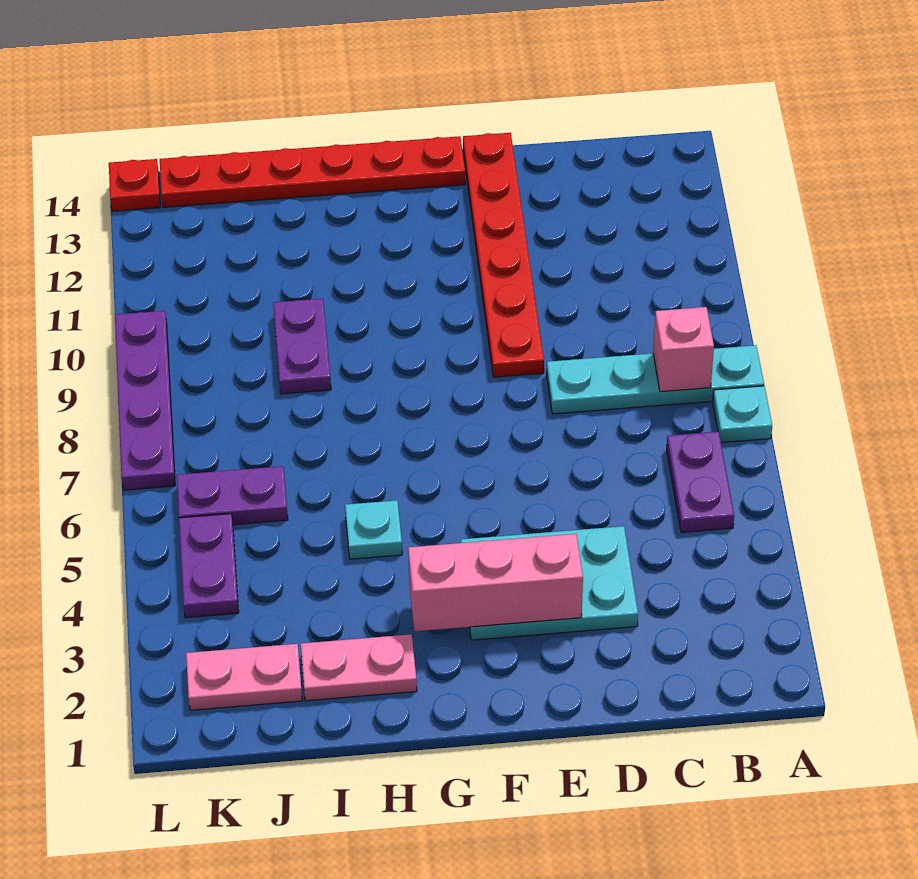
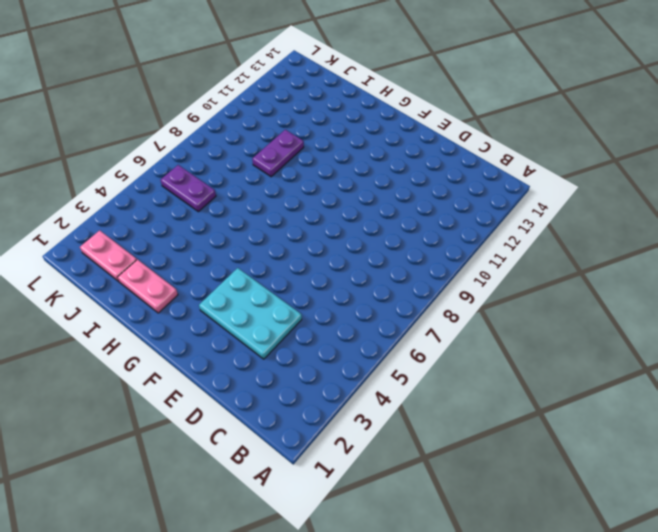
none -> cyan plate A7 level 1
none -> cyan plate A8:D8 level 1
none -> purple plate B5:B6 level 1

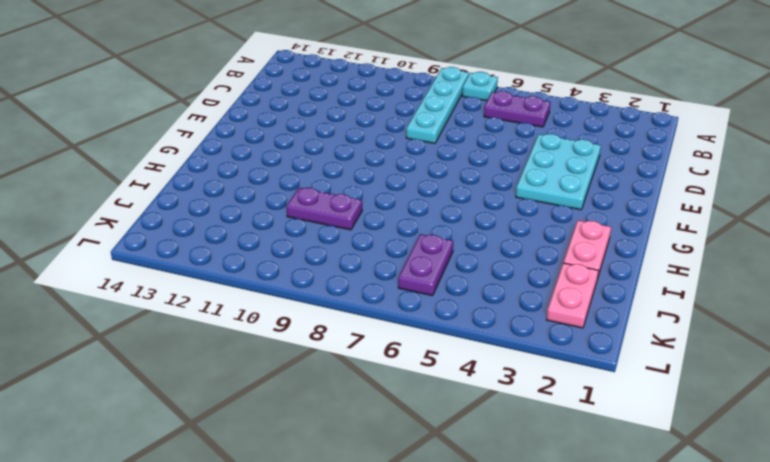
none -> red plate E9:E14 level 1
none -> red plate F14:K14 level 1
none -> cyan plate H5 level 1

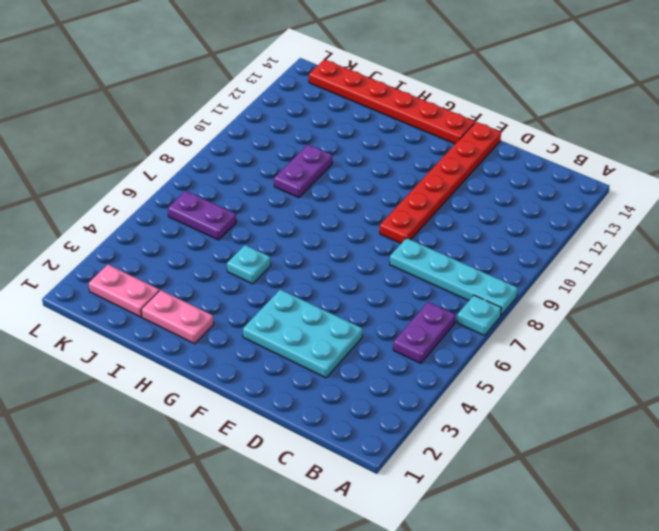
none -> purple plate K4:K5 level 1
none -> purple plate L7:L10 level 1
none -> red plate L14 level 1

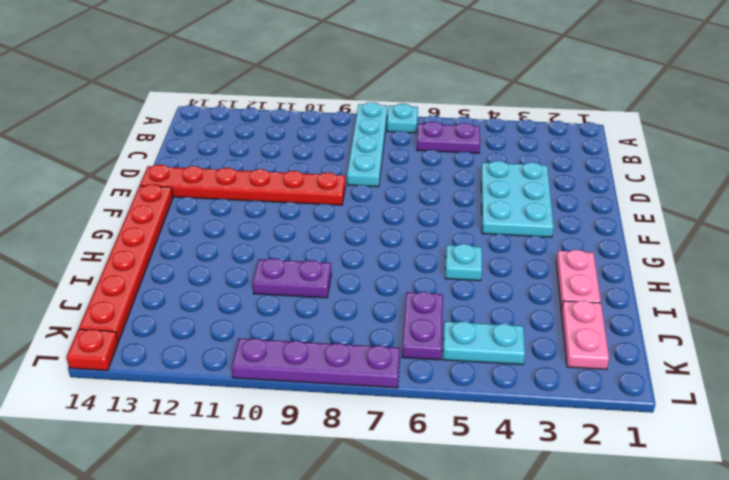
cyan plate K4:K5 level 1 -> purple plate K4:K5 level 1
none -> pink brick B8 level 2
none -> pink brick E3:G3 level 2

